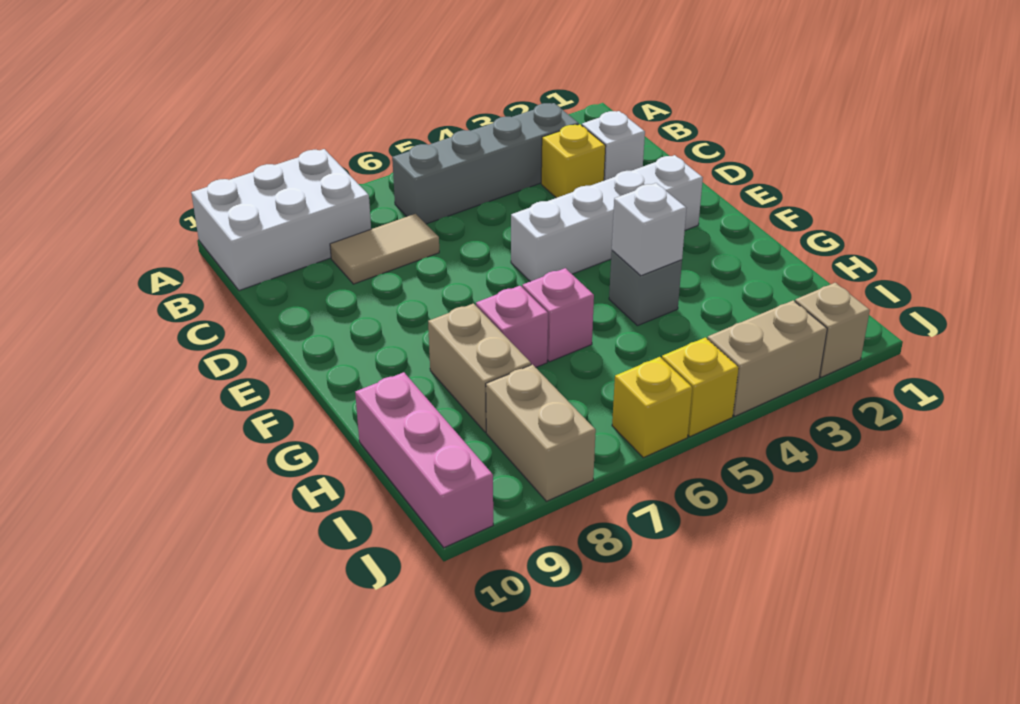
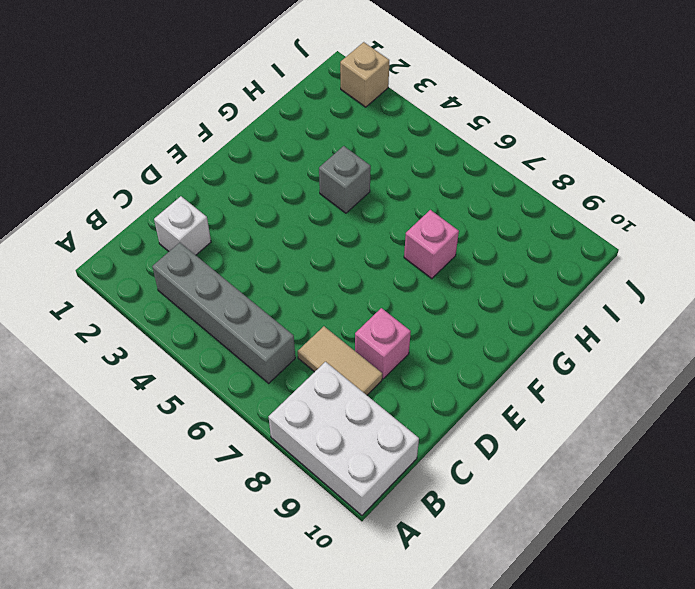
pink brick D8 level 1 -> pink brick G6 level 1
none -> yellow brick C3 level 1
none -> white brick E2:E5 level 1
none -> tan brick G8:H8 level 1

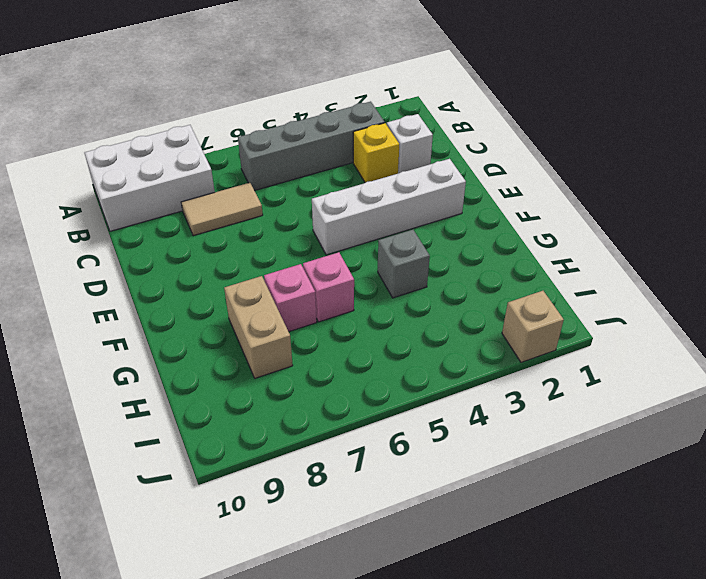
none -> pink brick H10:J10 level 1
none -> tan brick I8:J8 level 1
none -> tan brick J3:J4 level 1

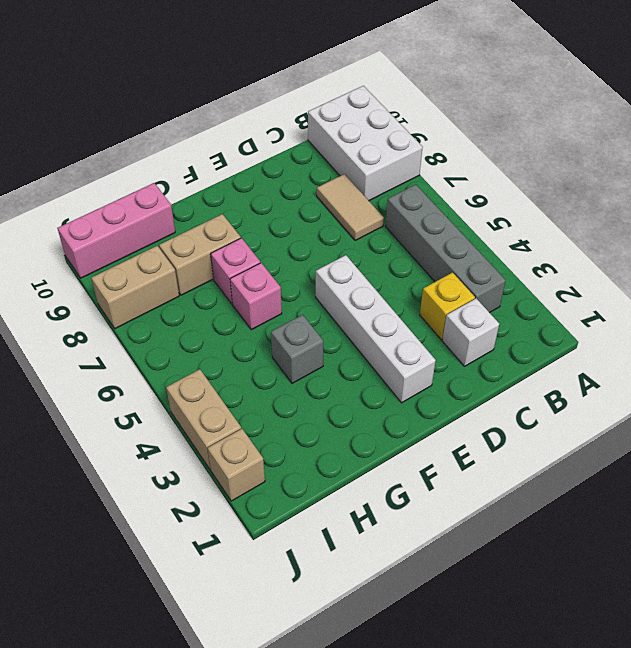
none -> yellow brick J5 level 1
none -> yellow brick J6 level 1
none -> white brick G4 level 2

